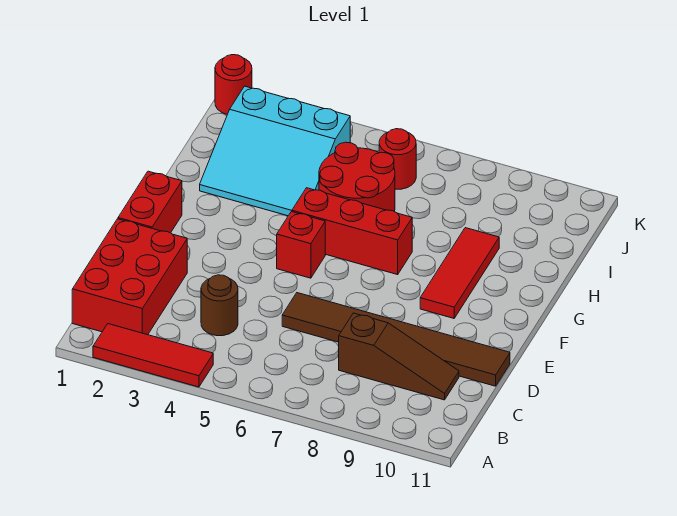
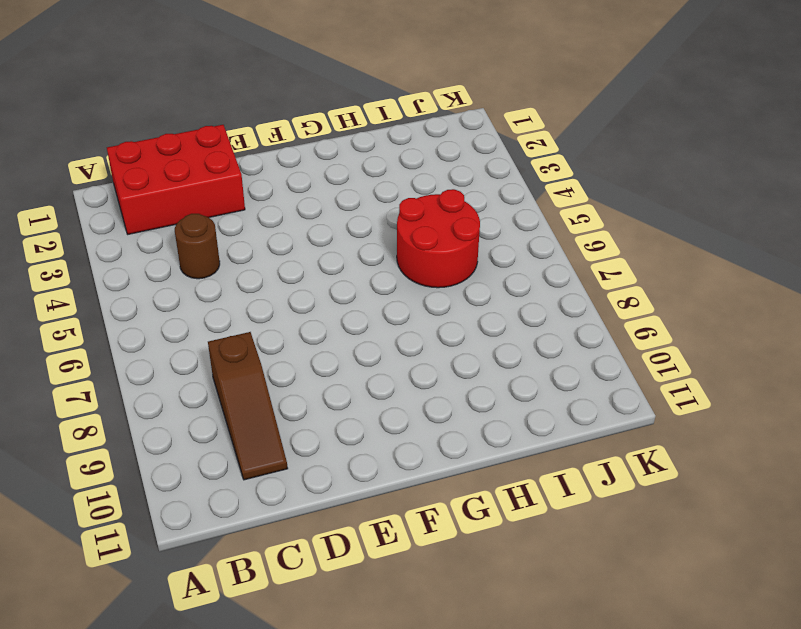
none -> red tile A2:A4 level 1
none -> brown tile D6:D11 level 1
none -> red brick E1:F1 level 1

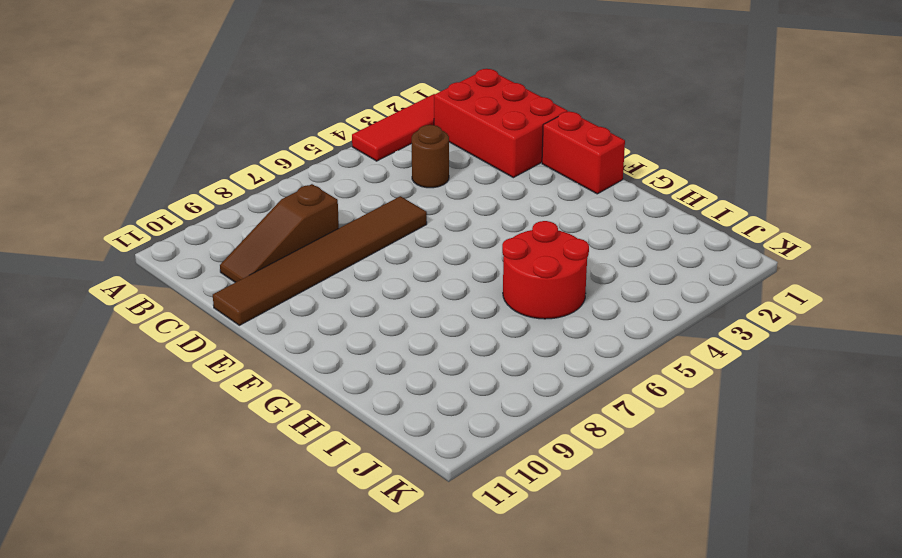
none -> red brick F5 level 1
none -> red tile F9:H9 level 1
none -> red brick G5:G7 level 1

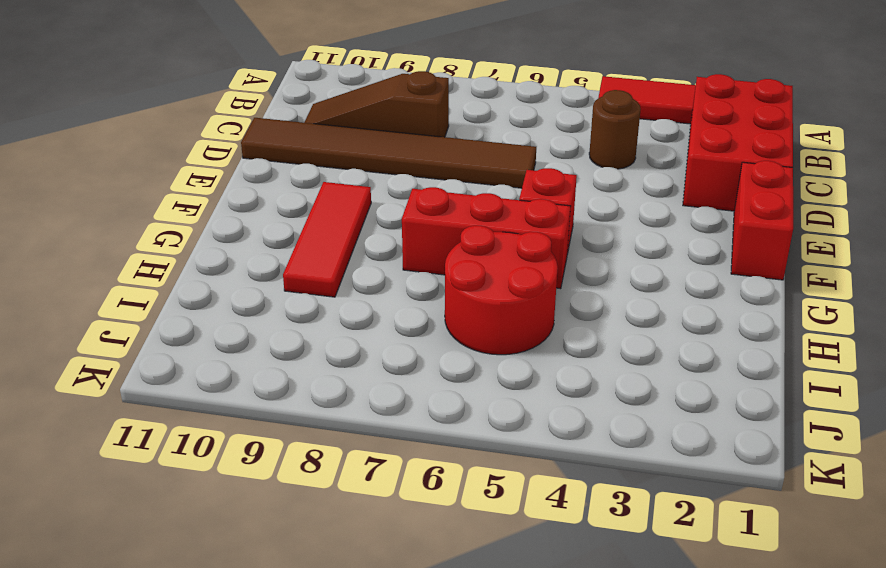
none -> cyan slope H2:J4 level 1 top J
none -> red round brick J6 level 1
none -> red round brick K1 level 1

